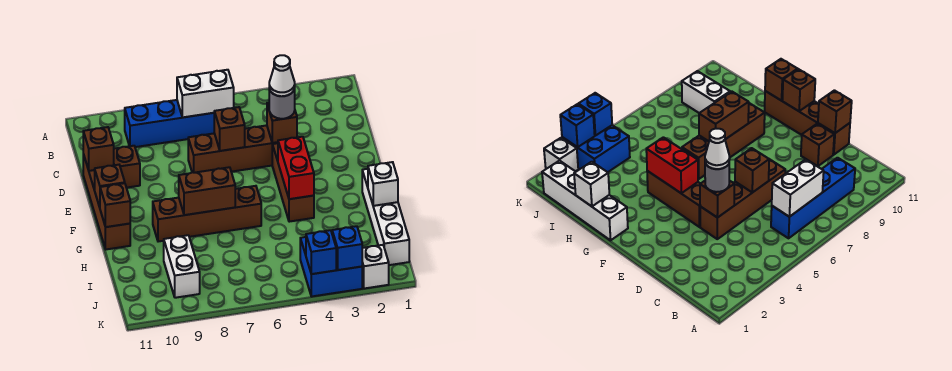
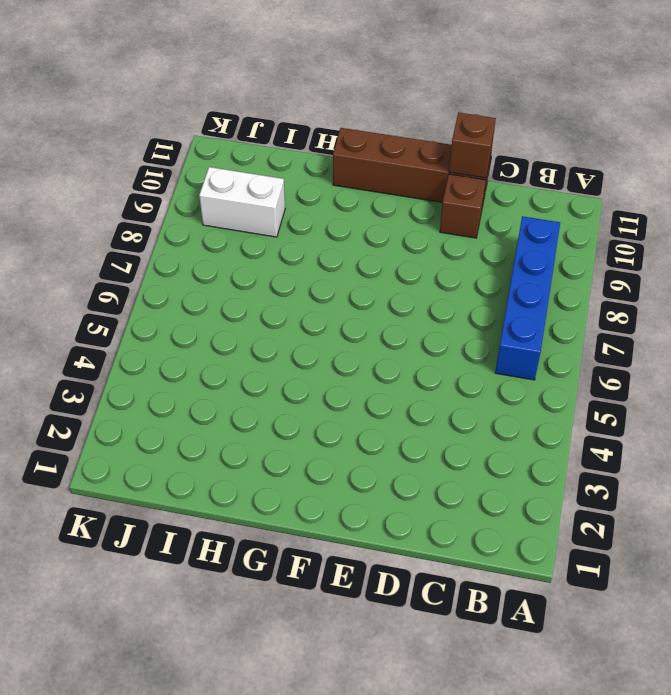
none -> brown brick D4:D7 level 1
none -> brown brick E4:G4 level 1
none -> white brick G1:J1 level 1

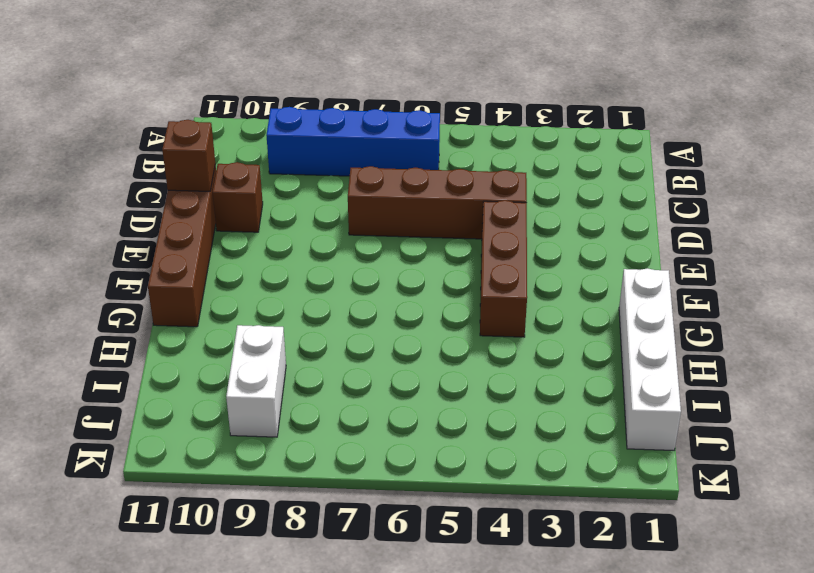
none -> brown brick G6:G9 level 1
none -> blue brick J3:K4 level 1
none -> white brick K2 level 1

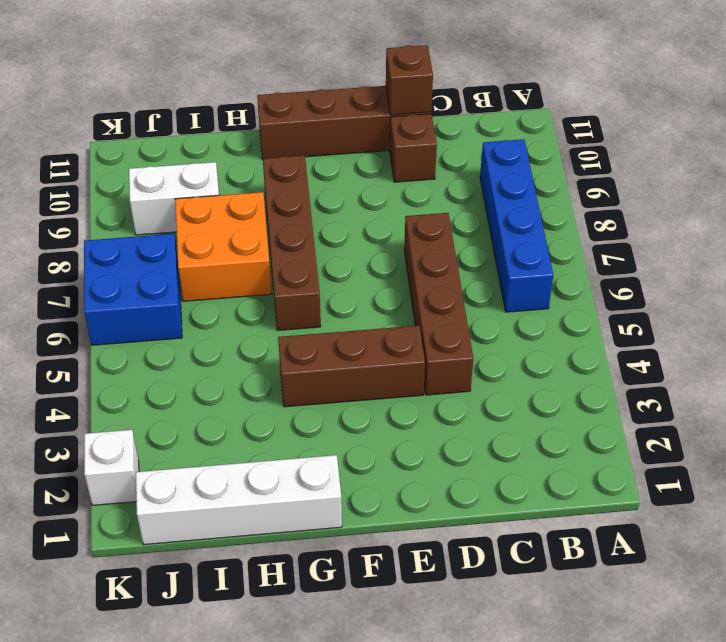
orange brick H7:I8 level 1 -> none
blue brick J6:K7 level 1 -> blue brick J3:K4 level 1
none -> white brick B6:B7 level 2
none -> brown brick D4 level 2
none -> brown brick D6 level 2

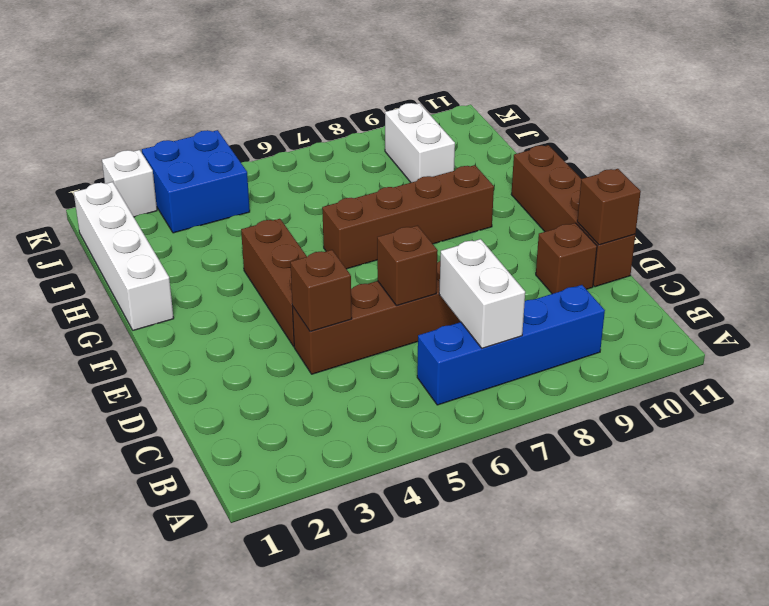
white brick B7:C7 level 2 -> white brick B6:B7 level 2
none -> red brick F4:G4 level 2
none -> brown brick F11 level 2
none -> brown brick G7:G8 level 2

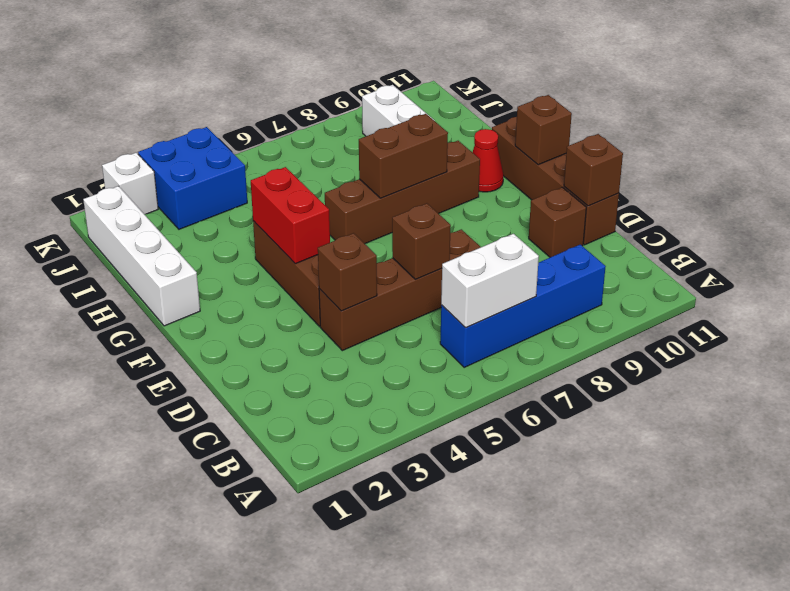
red cone G10 level 1 -> none
none -> brown brick G11 level 2
none -> white brick H1 level 2
none -> blue brick K3 level 2

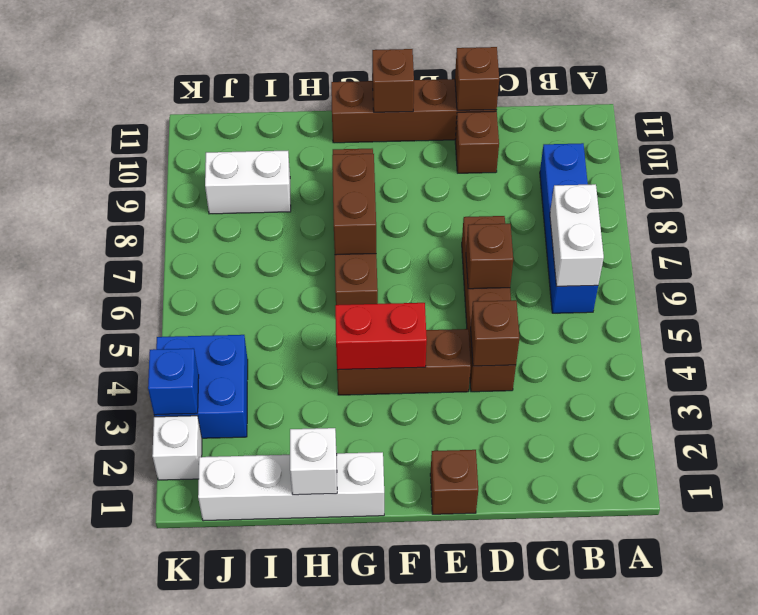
brown brick E1 level 1 -> brown brick G11 level 2
none -> blue brick K4 level 2
none -> grey round brick D4 level 3
none -> white cone D4 level 4

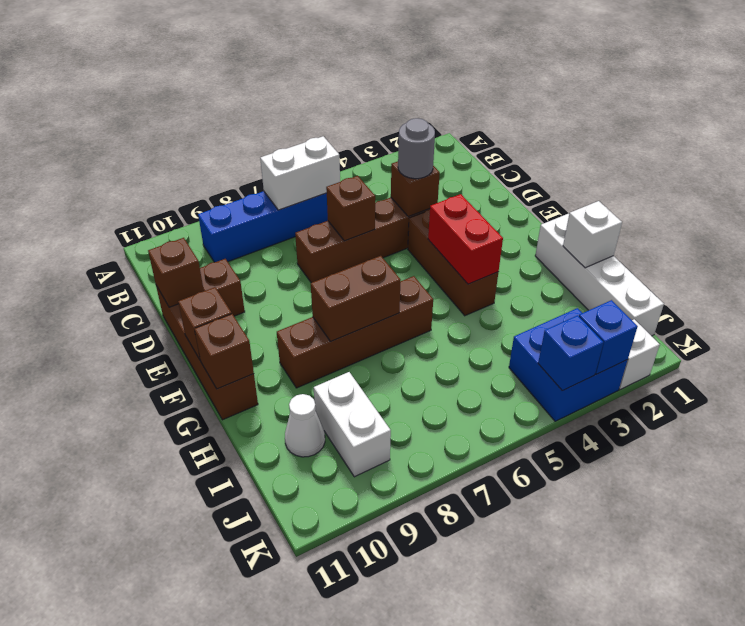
white cone I10 level 1 -> white cone D4 level 4

